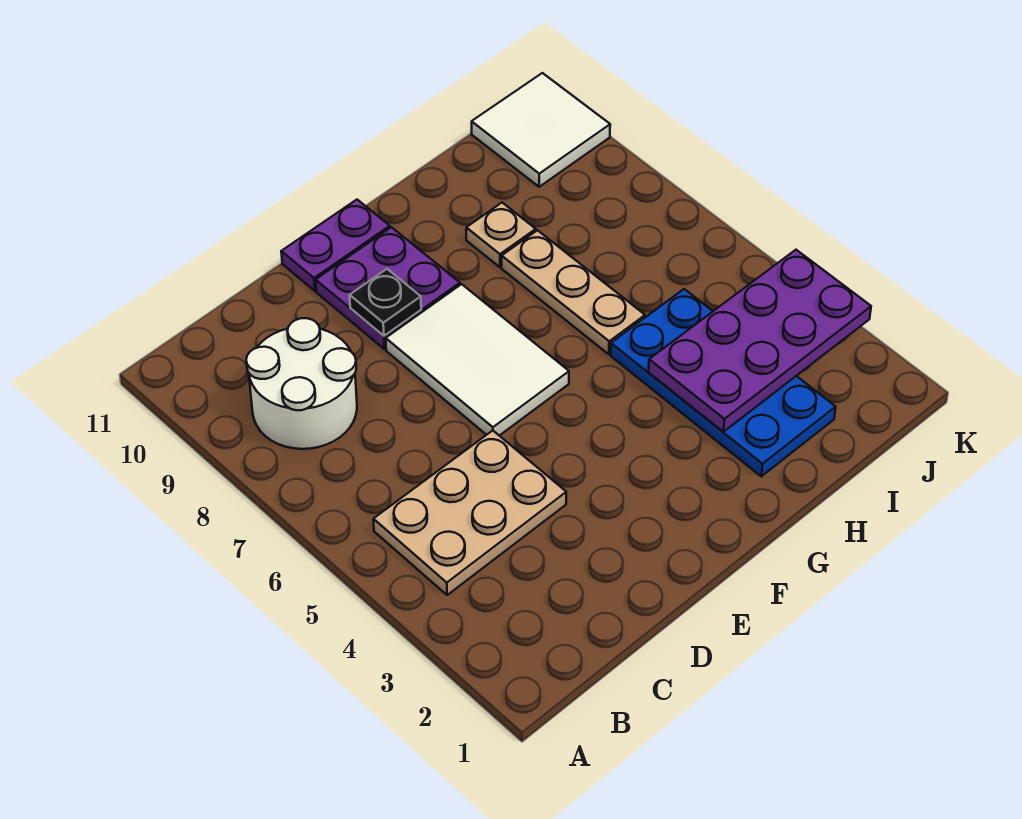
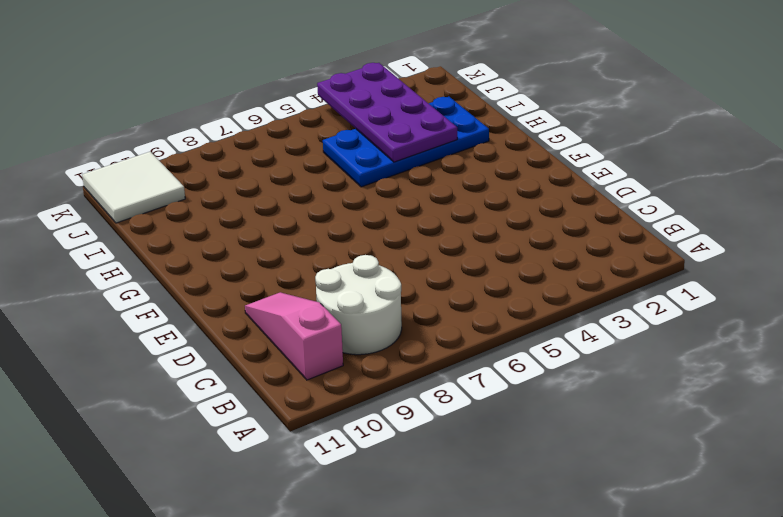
pink slope B10:D10 level 1 top B -> none
none -> tan plate B4:D5 level 1
none -> white tile E6:F8 level 1

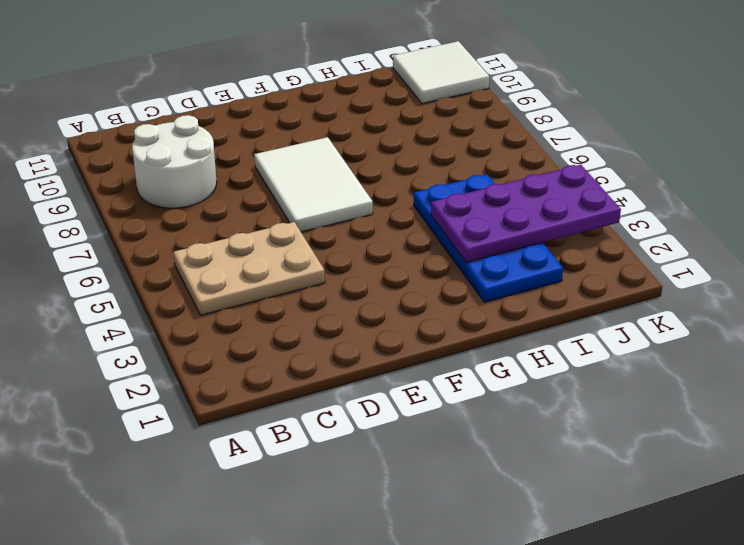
none -> purple plate E9:F10 level 1
none -> purple plate E11:F11 level 1

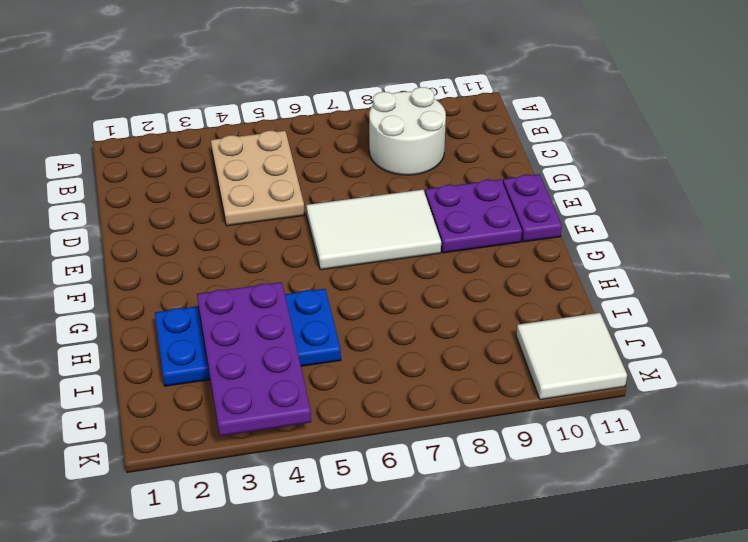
none -> tan plate H6:H8 level 1
none -> tan plate H9 level 1

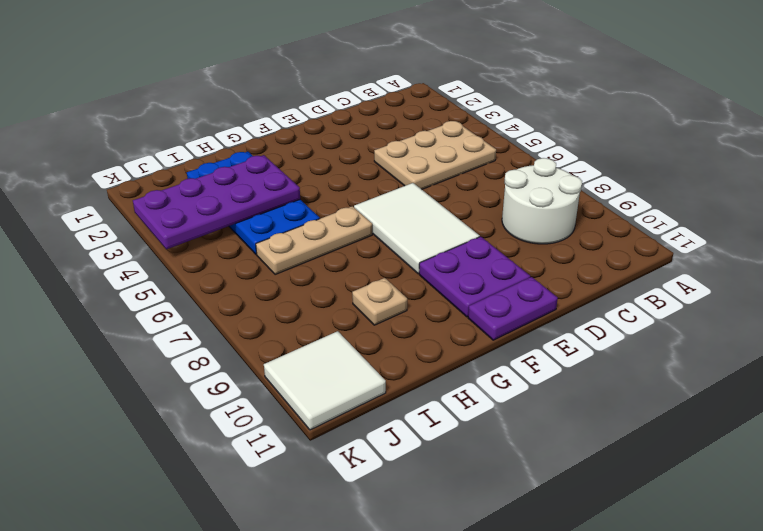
tan plate G6:I6 level 1 -> tan plate H6:H8 level 1
none -> black plate E9 level 2

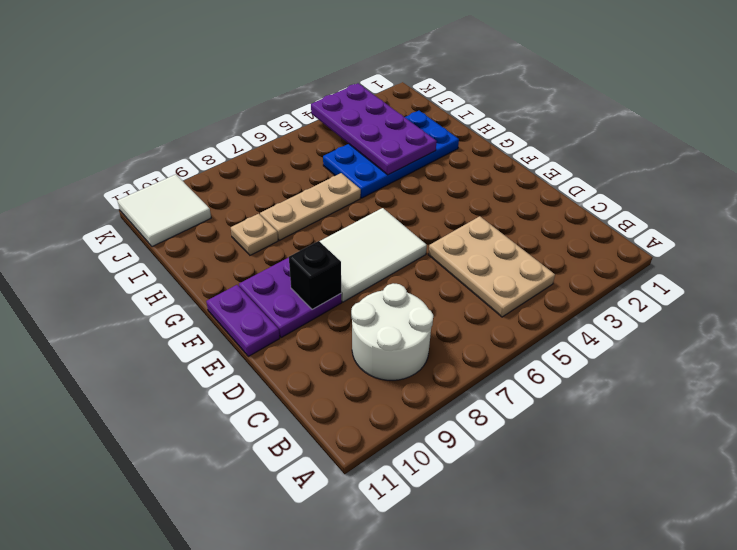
black brick E9 level 2 -> black plate E9 level 2

